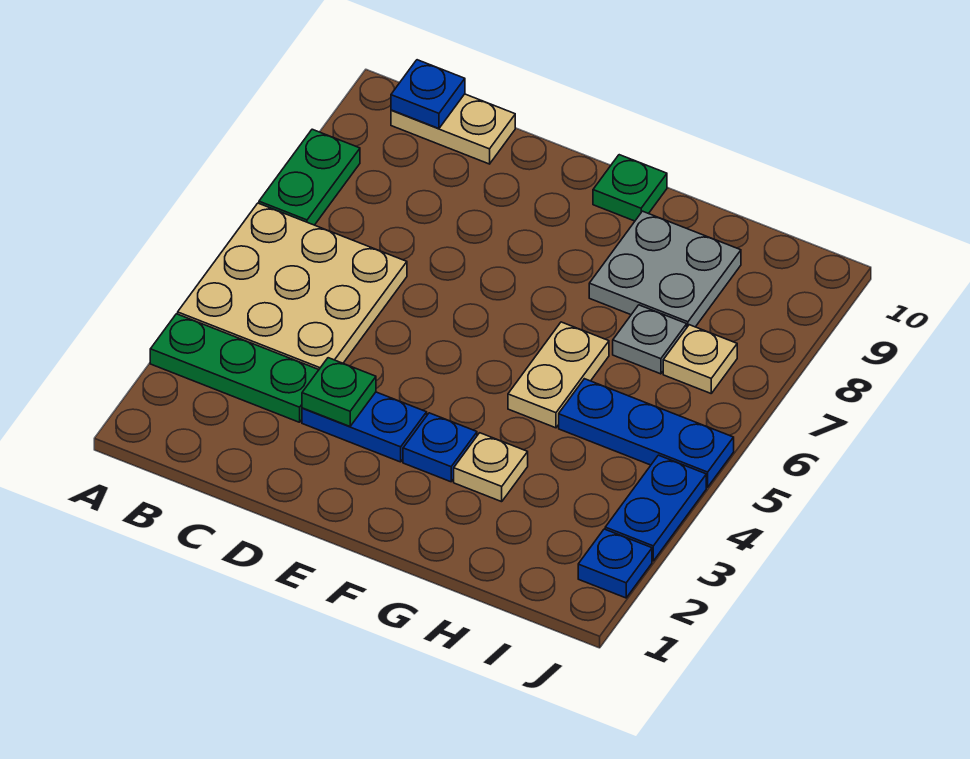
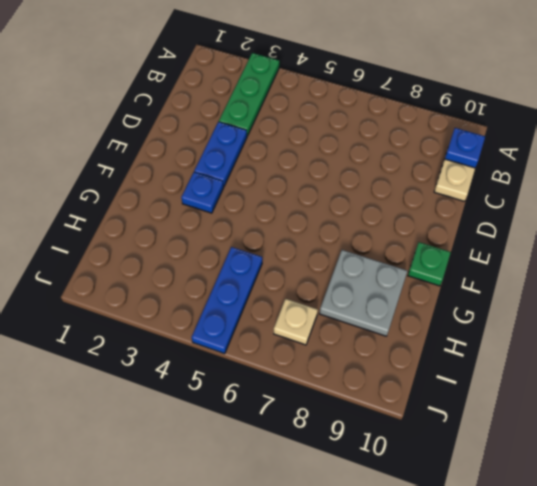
none -> tan plate A4:C6 level 1
none -> green plate A7:A8 level 1
none -> tan plate G3 level 1

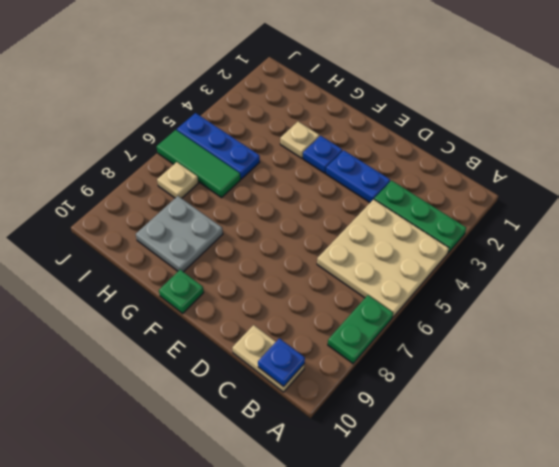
green tile H6:J6 level 1 -> none
none -> tan plate G5:G6 level 1
none -> grey plate H7 level 1
none -> blue plate J2 level 1

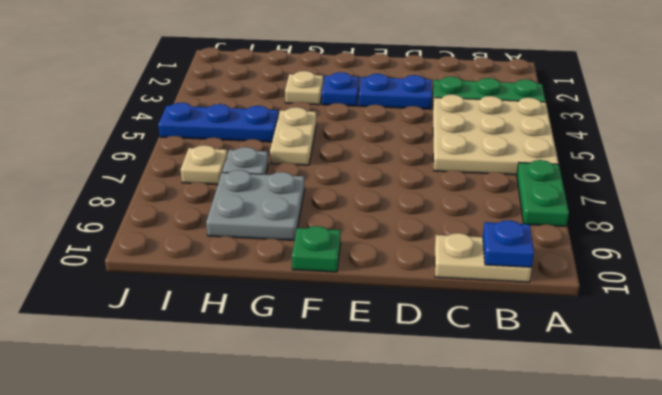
none -> blue plate J2 level 1
none -> blue plate J3:J4 level 1
none -> green plate D3 level 2

